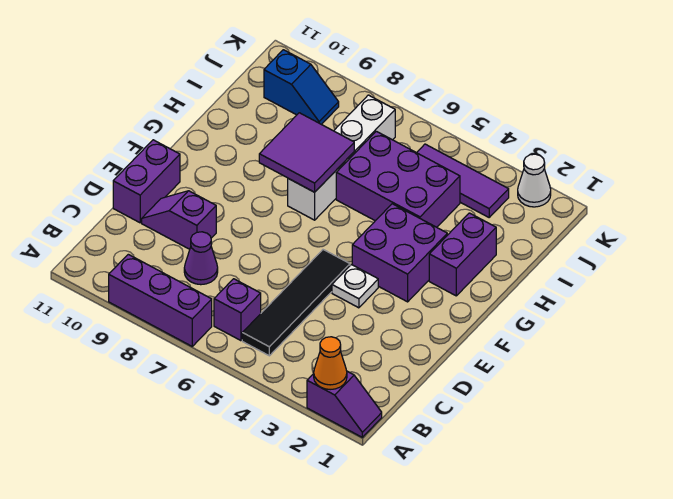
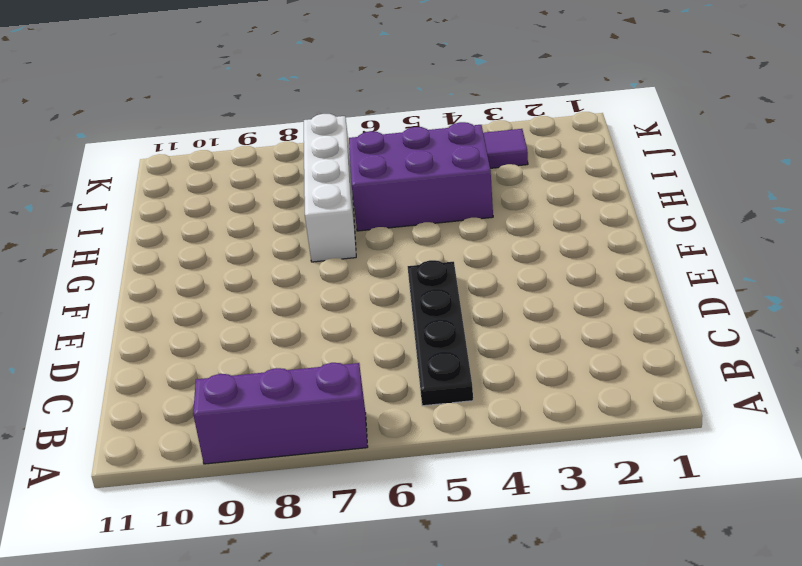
black plate B5:E5 level 1 -> black tile B5:E5 level 1
none -> purple slope A1:A2 level 1 top 2
none -> purple brick B6 level 1
none -> purple cone C8 level 1

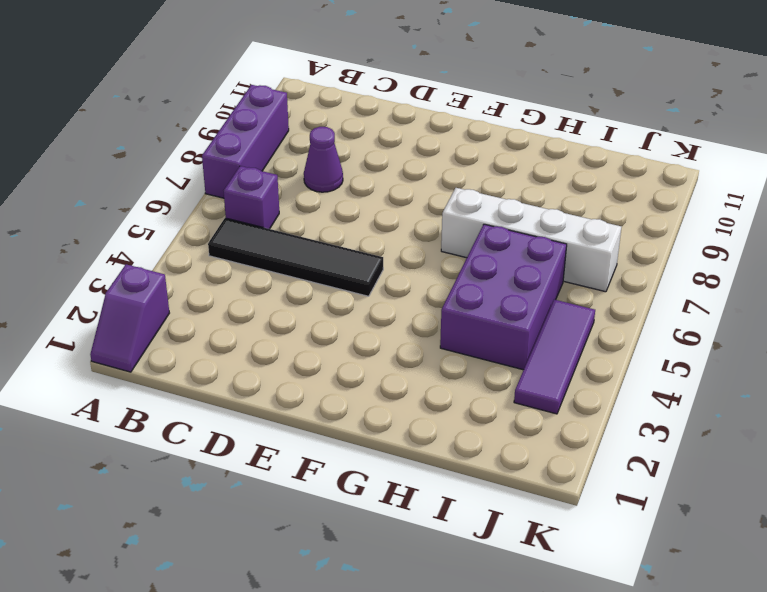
none -> purple slope D9:D10 level 1 top 9
none -> purple brick D11:E11 level 1
none -> white plate E4 level 1

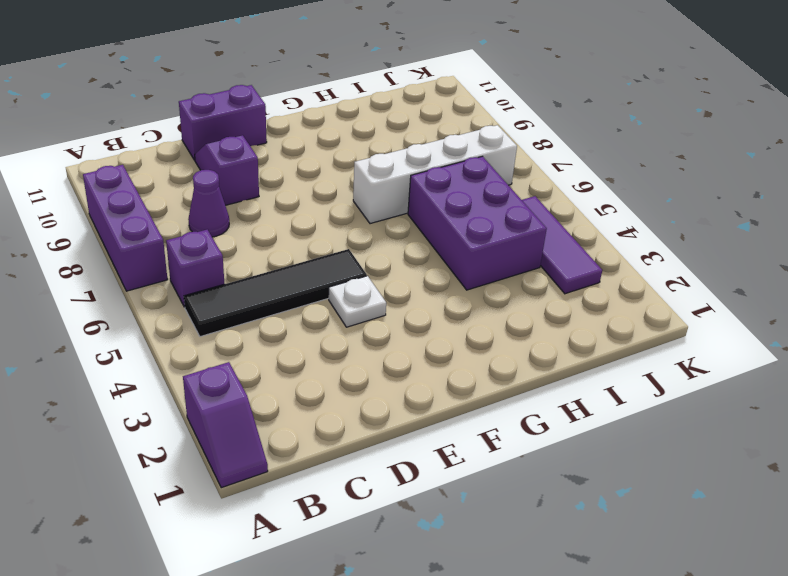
none -> purple brick F3:G4 level 1
none -> purple brick G2:H2 level 1
none -> blue slope J9:J10 level 1 top 10

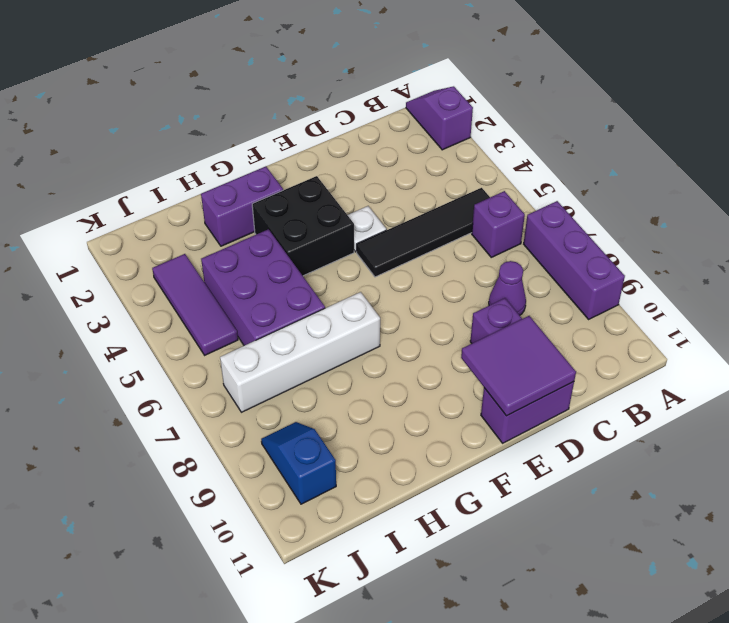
purple tile D10:E11 level 2 -> purple tile G7:H8 level 2
black brick F3:G4 level 1 -> purple brick F3:G4 level 1
none -> white cone K2 level 1
none -> orange cone A2 level 2

